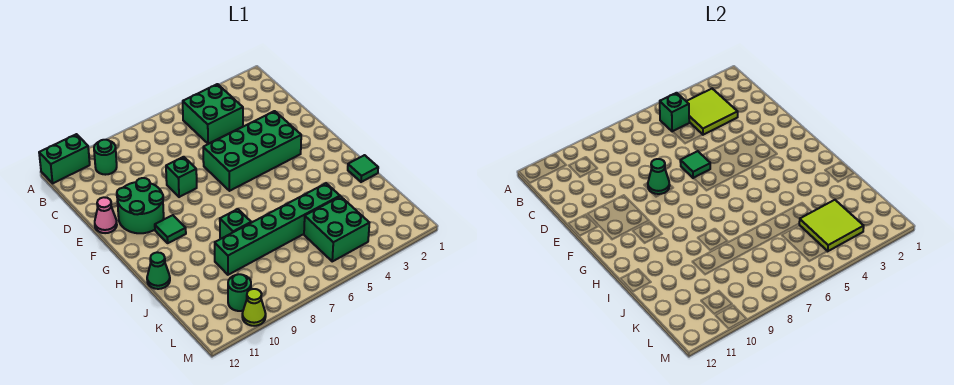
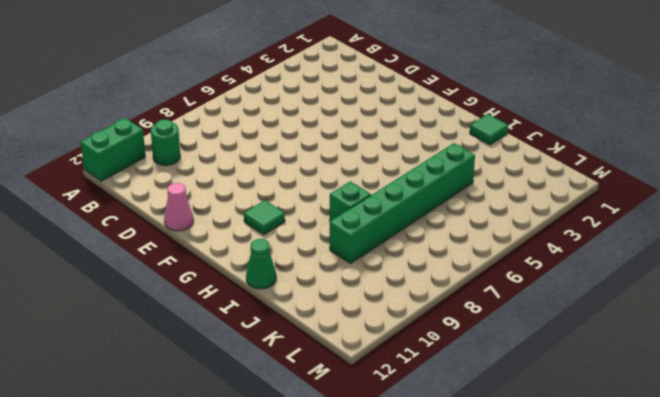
none -> green brick B4:C5 level 1
none -> green brick E3:F6 level 1
none -> green brick E8 level 1

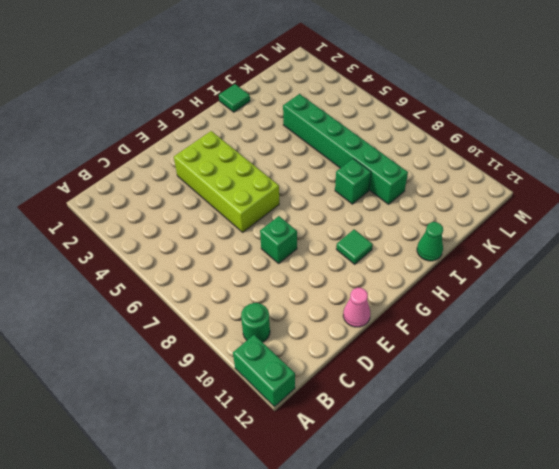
lime brick E3:F6 level 1 -> green brick E3:F6 level 1
none -> green brick B4:C5 level 1
none -> green round brick E10:F11 level 1
none -> green brick K4:L5 level 1

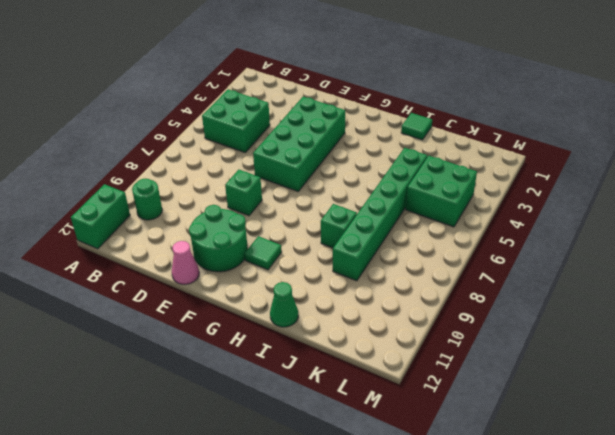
none -> green round brick L10 level 1
none -> lime cone M10 level 1
none -> lime tile B3:C4 level 2

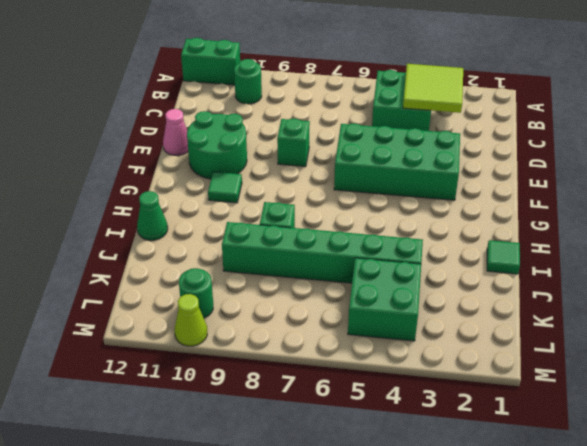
none -> green brick B5 level 2
none -> green tile E6 level 2
none -> green cone E8 level 2

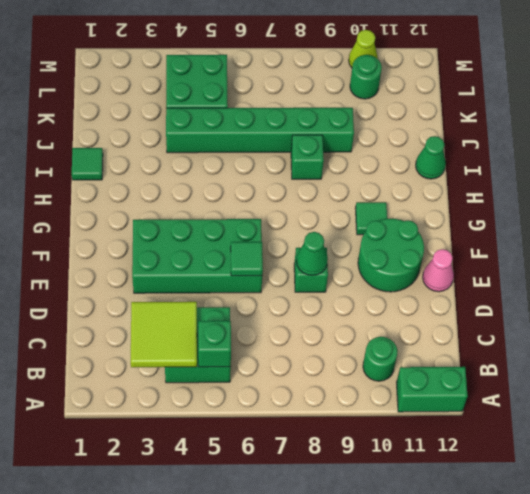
none -> lime tile K3:L4 level 2

